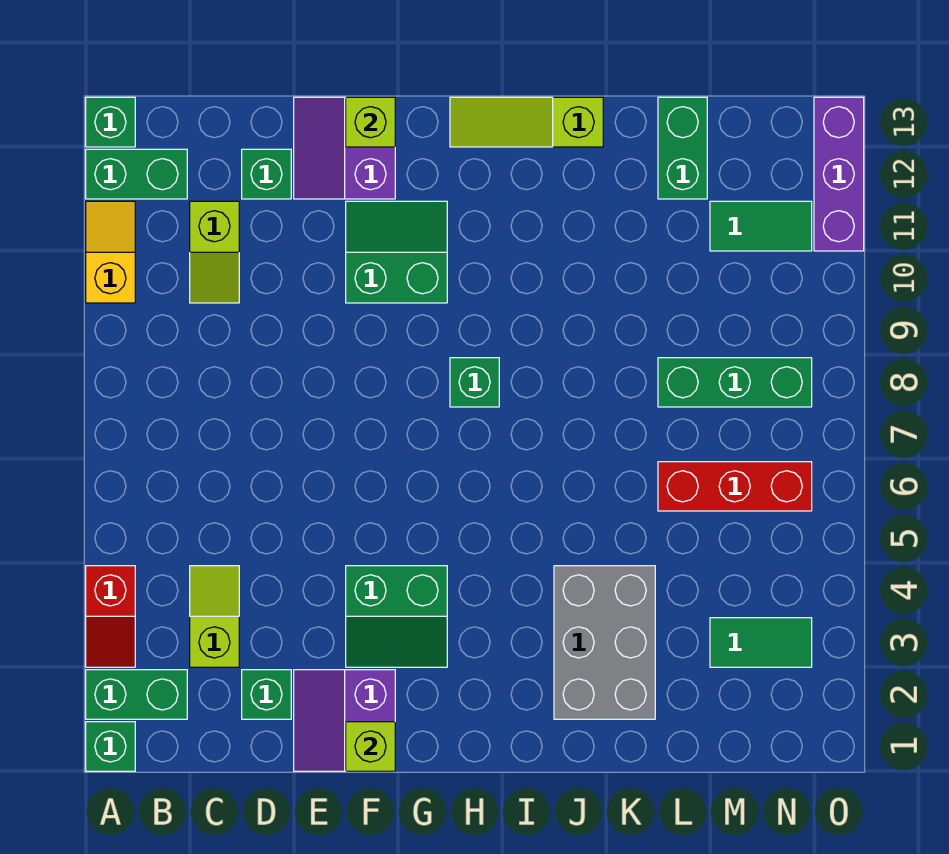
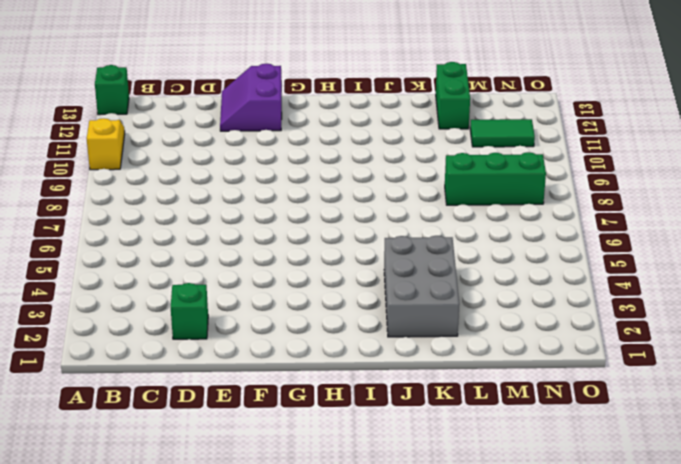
none -> green brick A1 level 1
none -> green brick A2:B2 level 1
none -> red slope A3:A4 level 1 top 4

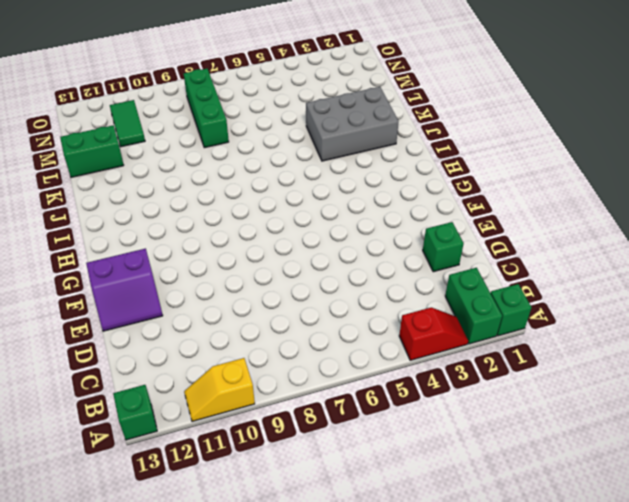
none -> green brick A12:B12 level 1
none -> lime slope C3:C4 level 1 top 3
none -> lime slope C10:C11 level 1 top 11

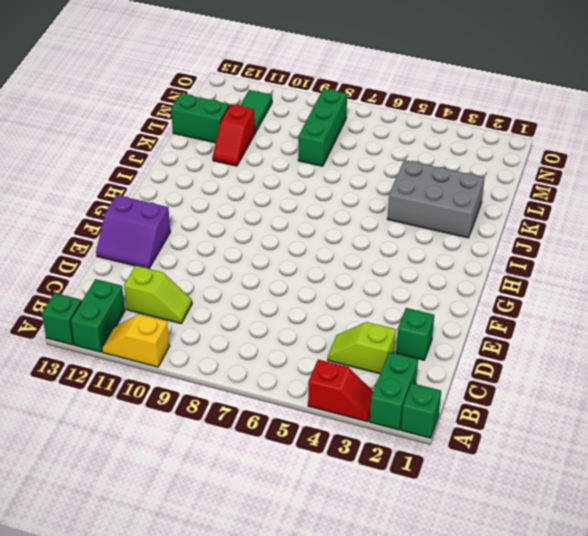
red slope K11:L11 level 1 top L -> none
none -> green brick D12 level 1
none -> purple slope E1:F2 level 1 top F
none -> green slope F3:G4 level 1 top 4

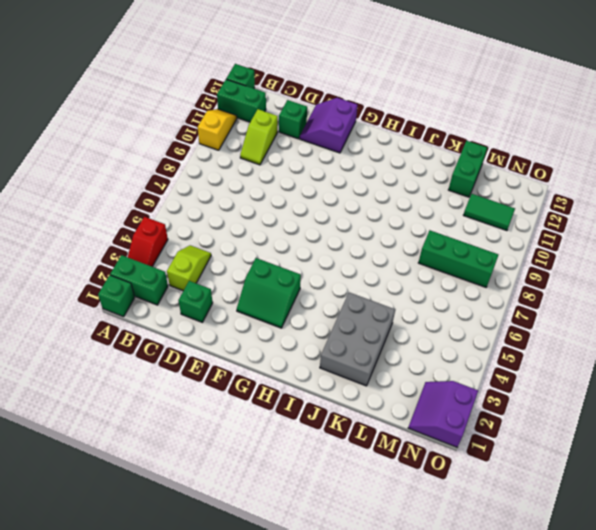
purple slope N1:O2 level 1 top O -> purple slope E1:F2 level 1 top F
none -> green slope F10:G11 level 1 top 10
none -> green brick H8 level 1
none -> lime slope H13:J13 level 1 top J

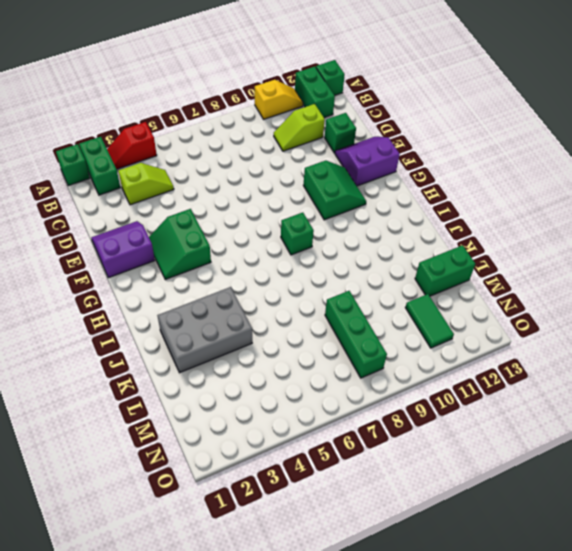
none -> green brick D2 level 1
none -> lime slope H13:J13 level 1 top J
none -> red brick L6:N6 level 1

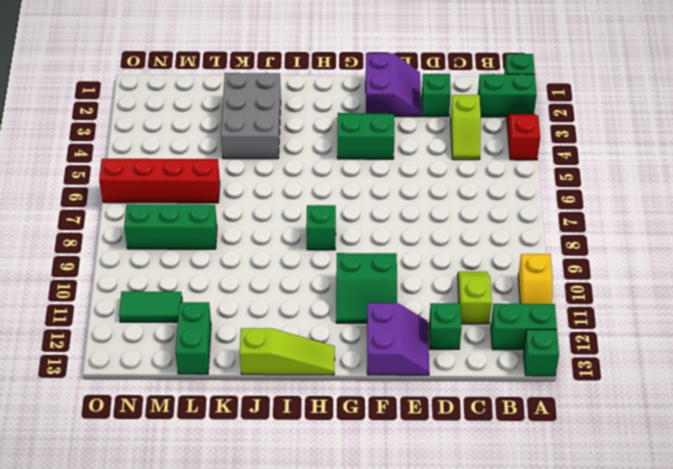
red brick L6:O6 level 1 -> red brick L6:N6 level 1
none -> green tile M3:N3 level 1
none -> purple brick O11:O13 level 1
none -> lime brick F1 level 2

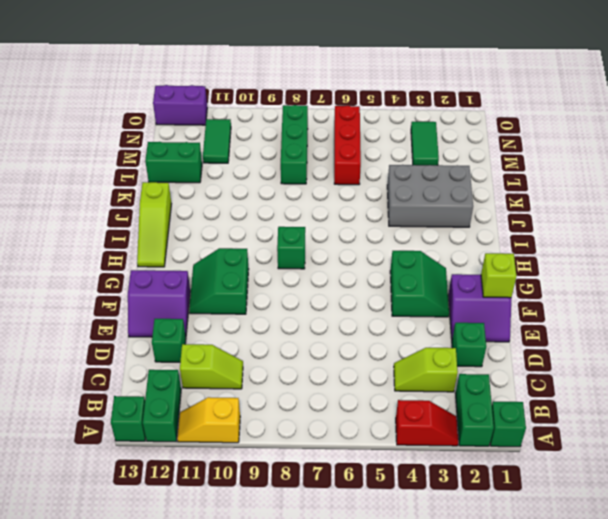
purple brick O12:O13 level 1 -> purple brick O11:O13 level 1
none -> lime brick F13 level 2

